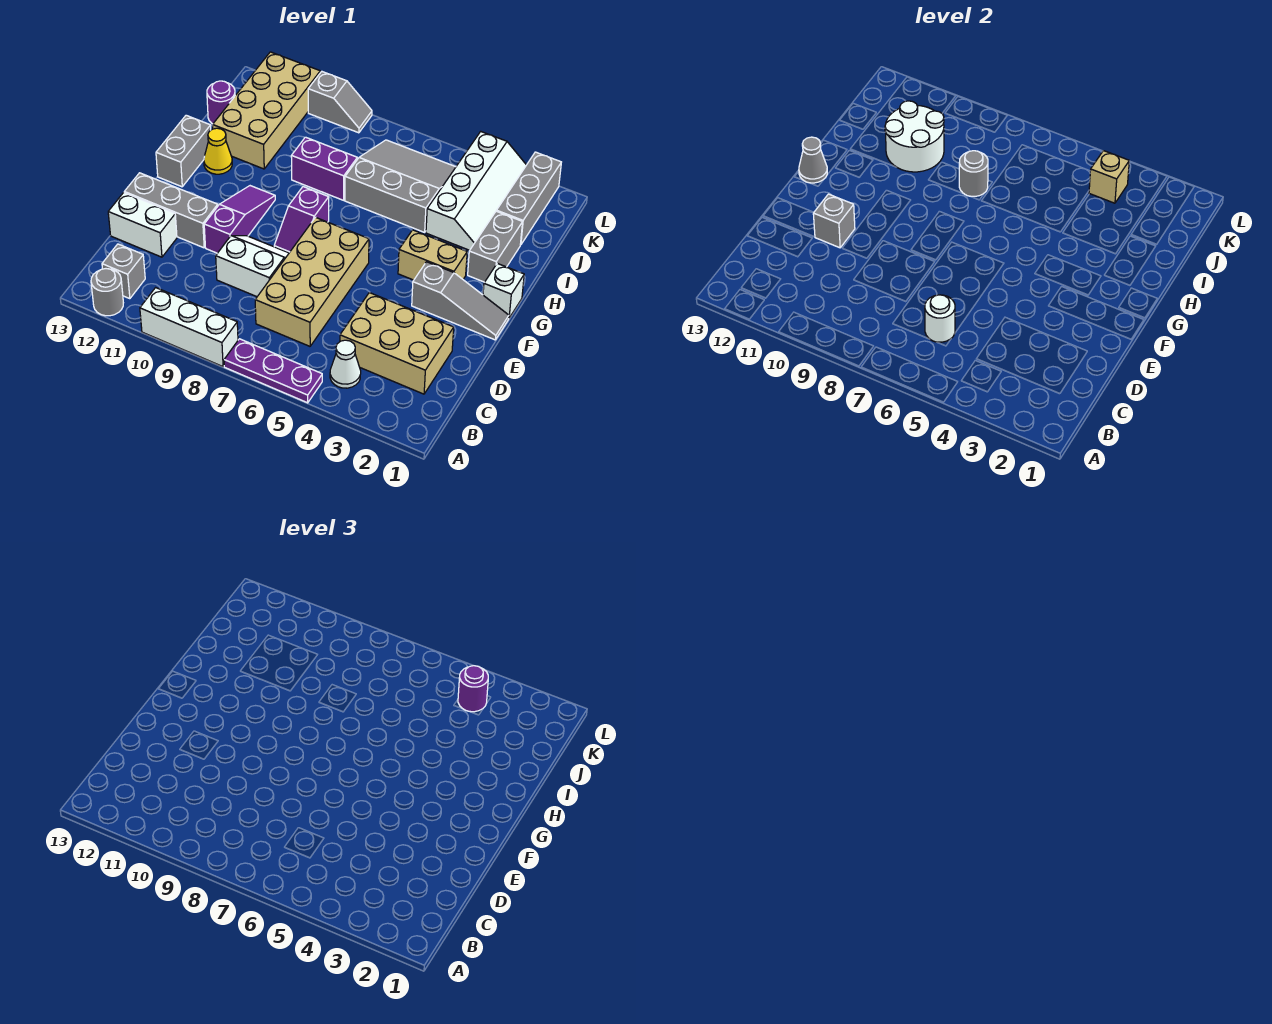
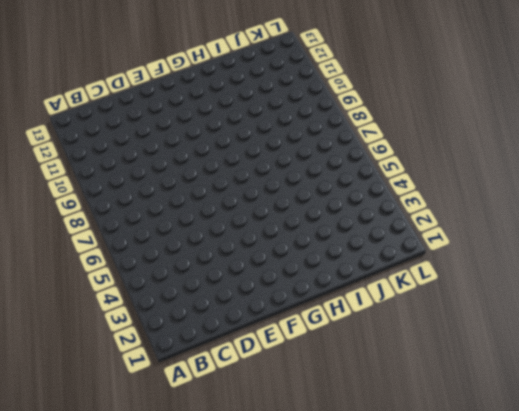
none -> purple plate A5:A7 level 1
none -> white brick A8:A10 level 1
none -> grey round brick A12 level 1
none -> white cone B4 level 1

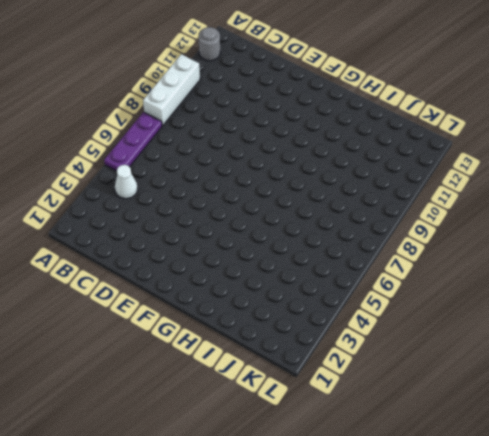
none -> grey brick B12 level 1
none -> tan brick C2:D4 level 1
none -> tan brick C6:F7 level 1
none -> white slope D8:E9 level 1 top D

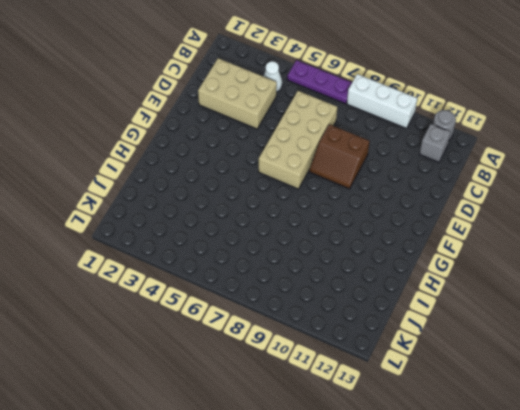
brown slope D8:E9 level 1 top D -> white slope D8:E9 level 1 top D
none -> white brick D12:D13 level 1
none -> purple slope E10:G10 level 1 top E
none -> grey brick E11:E13 level 1
none -> grey slope F1:F3 level 1 top 3

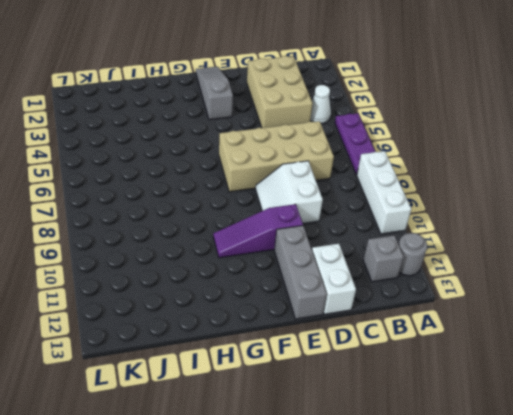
none -> purple slope F8:G8 level 1 top G
none -> white brick G1 level 1
none -> tan brick G3:G4 level 1
none -> grey brick G13:H13 level 1

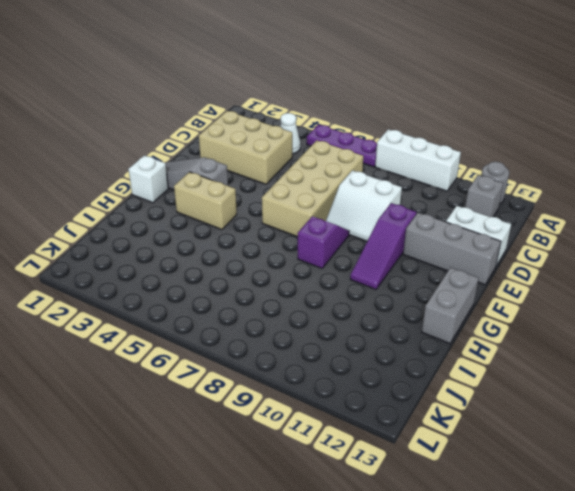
none -> grey brick H2:I2 level 1
none -> yellow cone H12 level 1
none -> white slope I3:L4 level 1 top 4
none -> grey slope I5:K7 level 1 top I

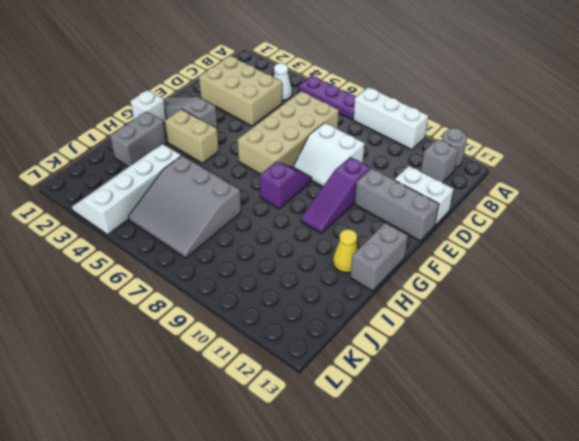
none -> purple brick I8:I9 level 1
none -> tan brick I11:L12 level 1
none -> grey brick J2:L2 level 1
none -> purple round brick J13 level 1

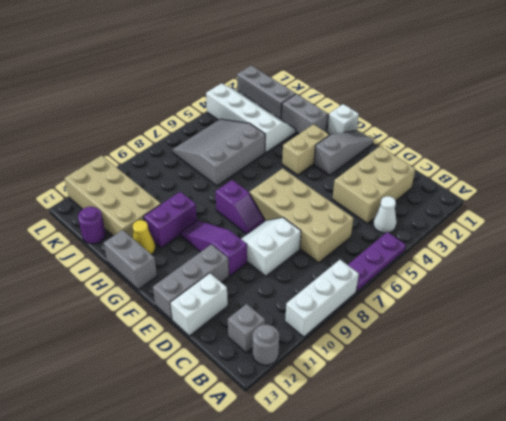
purple brick H10:H11 level 1 -> purple brick I8:I9 level 1
none -> grey slope L9:L10 level 1 top 10
none -> white round brick C6 level 2
none -> grey brick E11 level 2
none -> grey cone G13 level 2

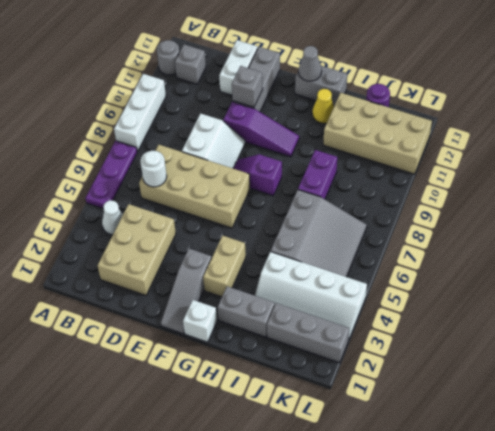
none -> grey slope L9:L10 level 1 top 10
none -> grey round brick I8 level 2
none -> white round brick I10:J11 level 2
none -> tan brick K4 level 2

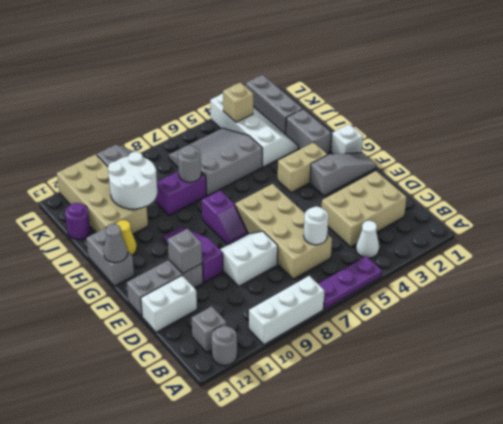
none -> purple round brick K4 level 3

